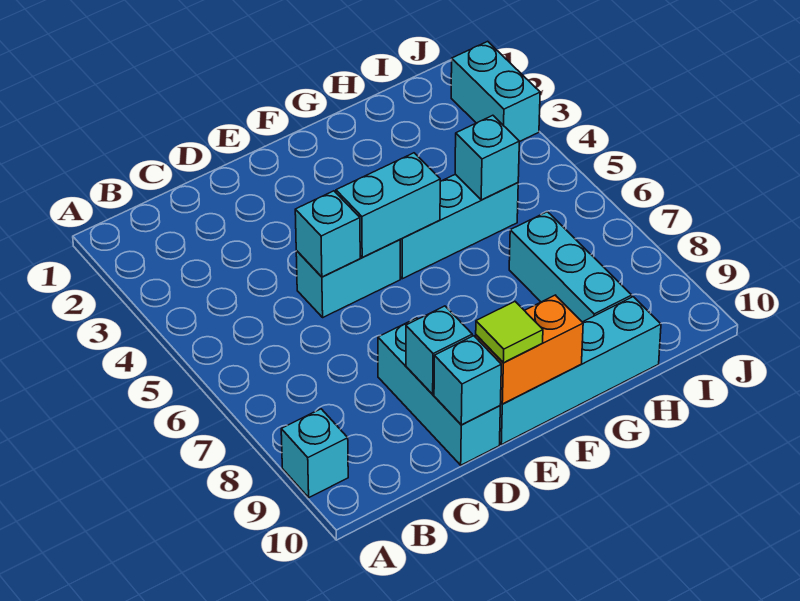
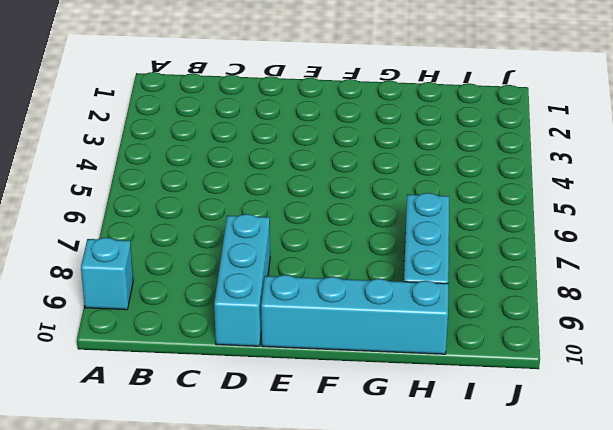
none -> cyan brick D5:E5 level 1
none -> cyan brick F5:H5 level 1
none -> cyan brick J2:J3 level 1

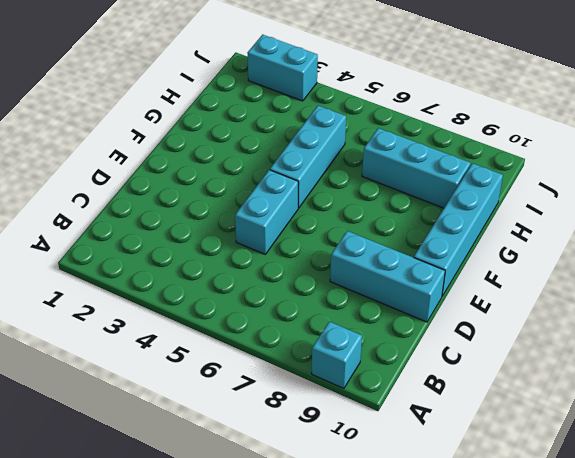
none -> cyan brick D5 level 2
none -> cyan brick D9 level 2
none -> cyan brick D10 level 2

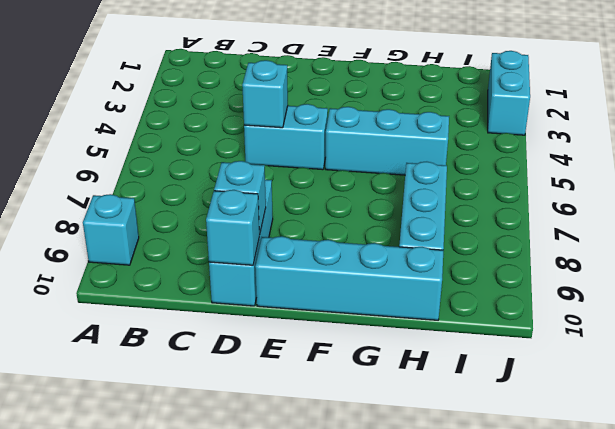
none -> cyan brick E5:F5 level 2
none -> orange brick E10:F10 level 2
none -> cyan brick H5 level 2

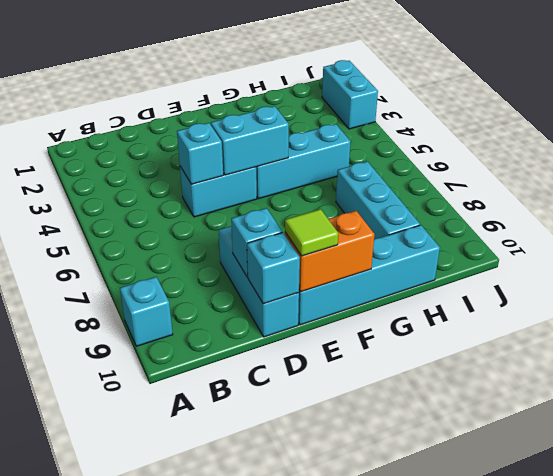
none -> cyan brick H5 level 2

